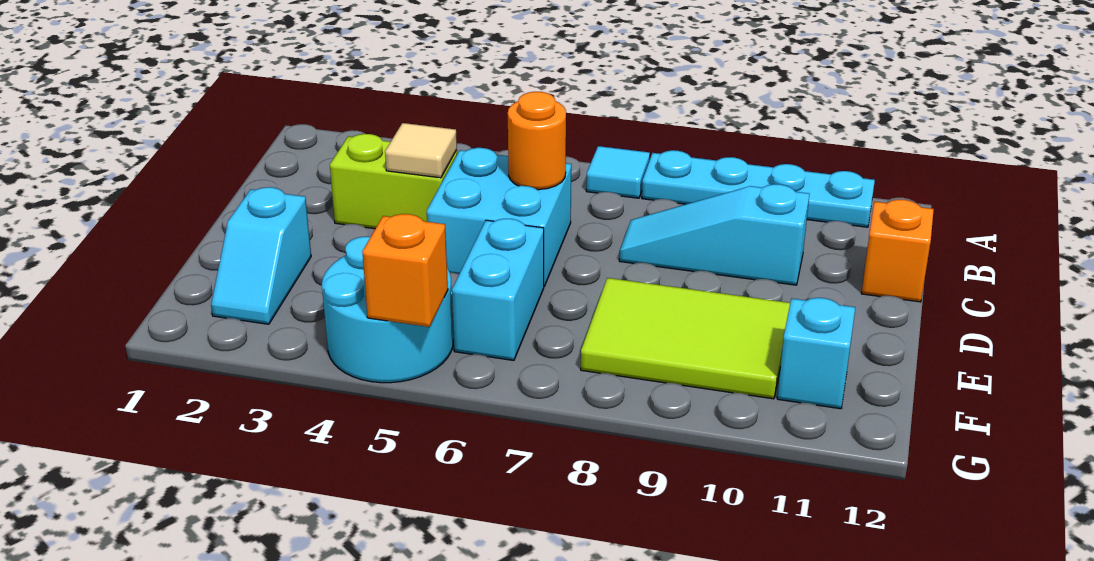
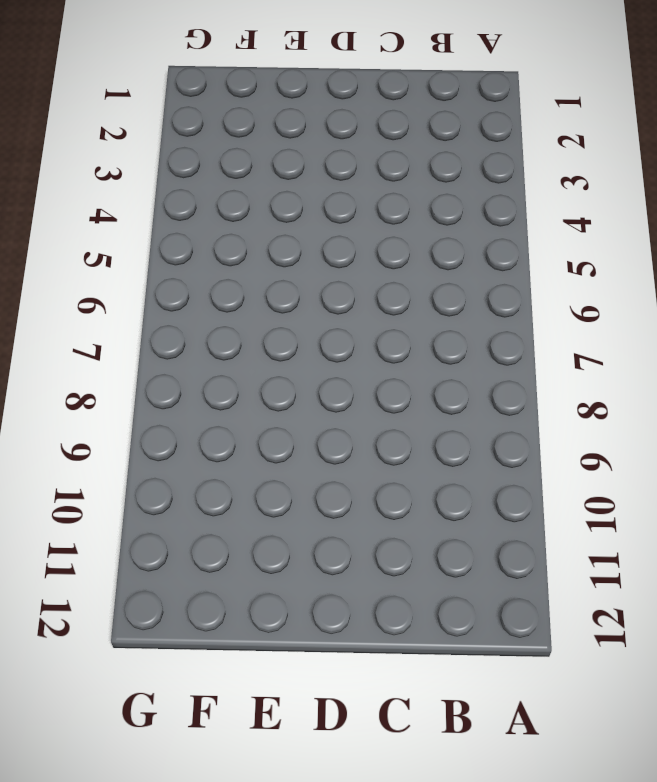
none -> cyan tile A7 level 1
none -> cyan plate A8:A11 level 1
none -> lime brick C3:C4 level 1

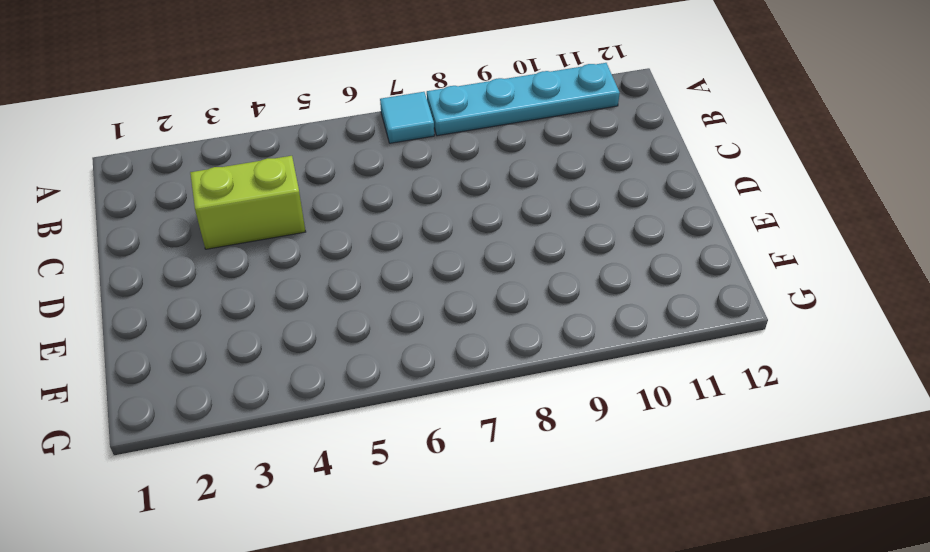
none -> cyan brick C5:D6 level 1
none -> cyan slope C8:C10 level 1 top 10
none -> orange brick C12 level 1

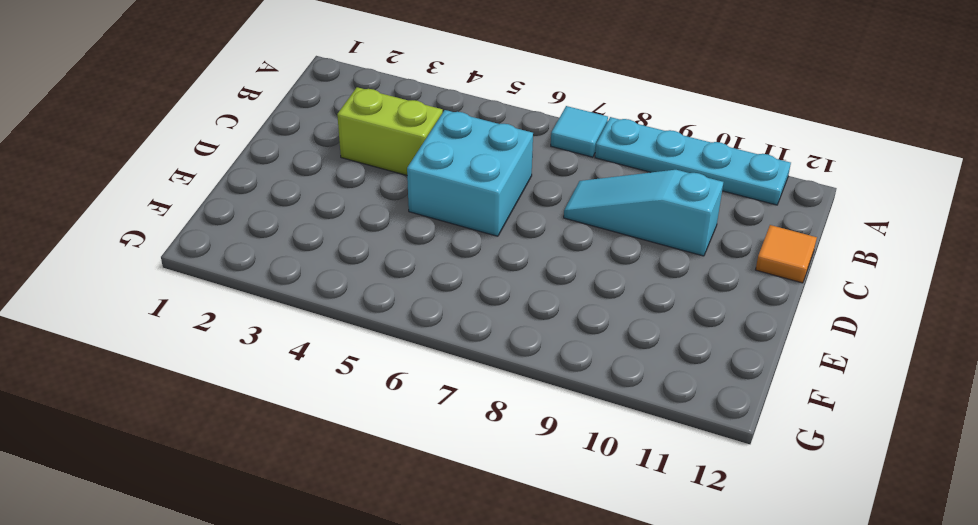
orange tile C12 level 1 -> orange brick C12 level 1
none -> cyan slope E2:F2 level 1 top E
none -> cyan brick E6:F6 level 1
none -> lime tile E8:F10 level 1

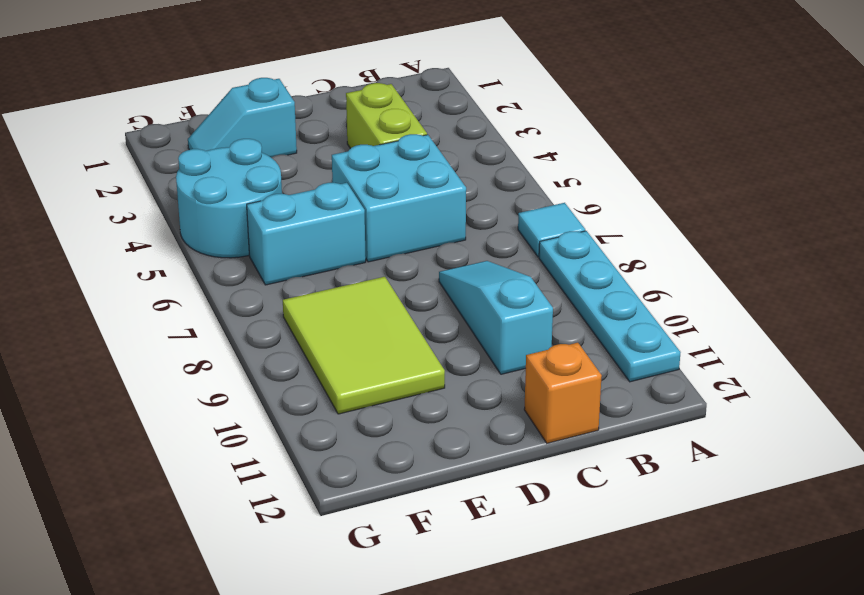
none -> cyan brick F11 level 1
none -> tan tile C4 level 2
none -> orange round brick C6 level 2

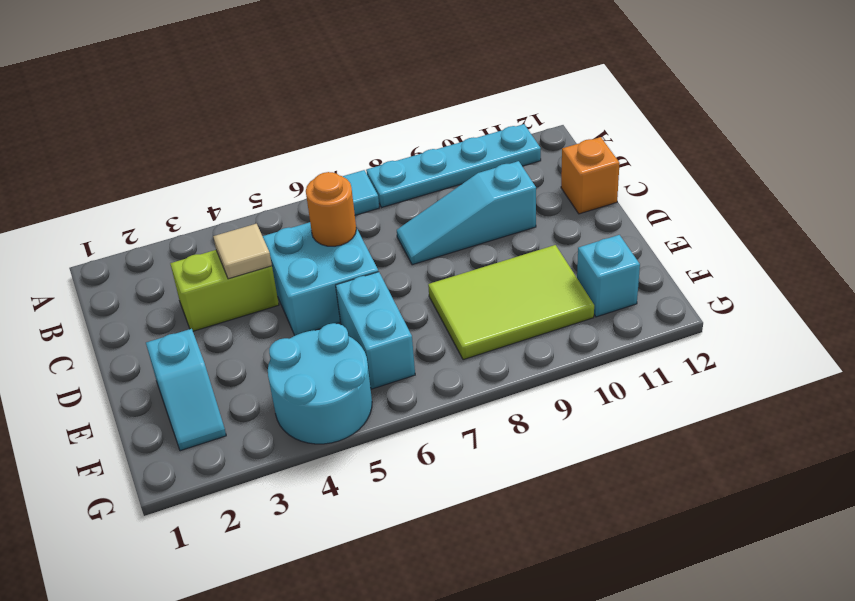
none -> orange brick G5 level 2

